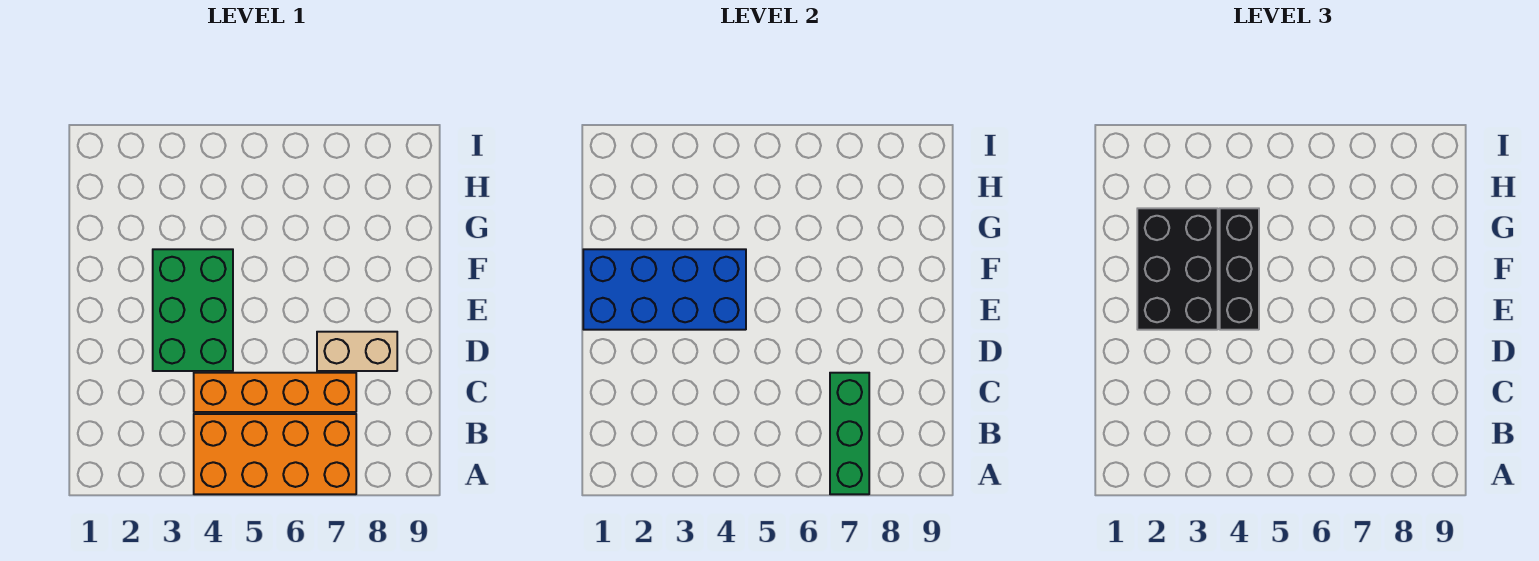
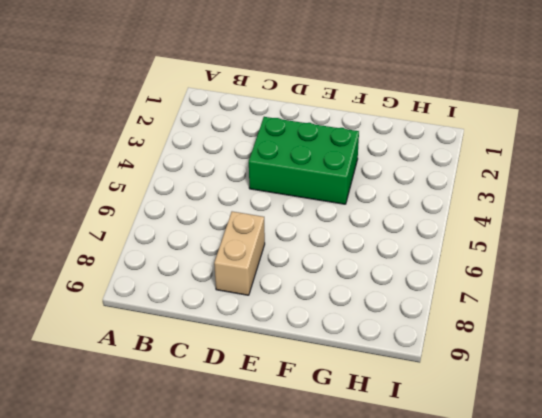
none -> orange brick A4:B7 level 1
none -> orange brick C4:C7 level 1

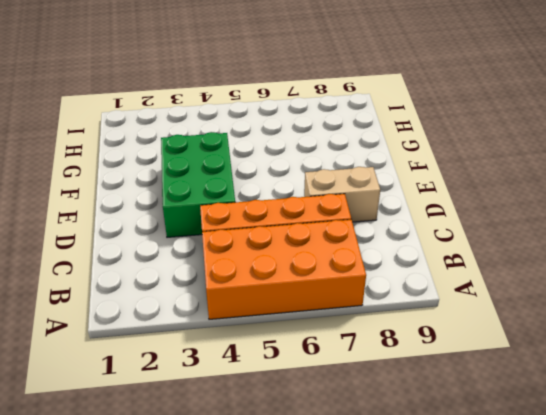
none -> green brick A7:C7 level 2
none -> blue brick E1:F4 level 2

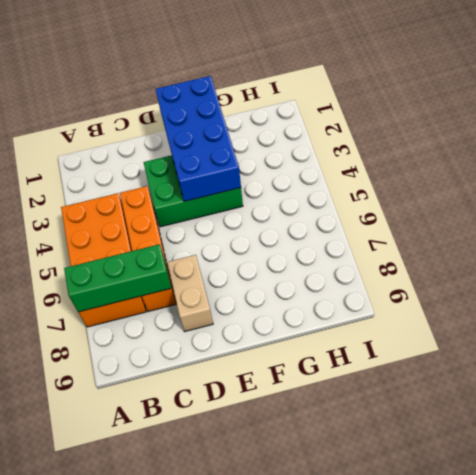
none -> black brick E2:G3 level 3
none -> black brick E4:G4 level 3

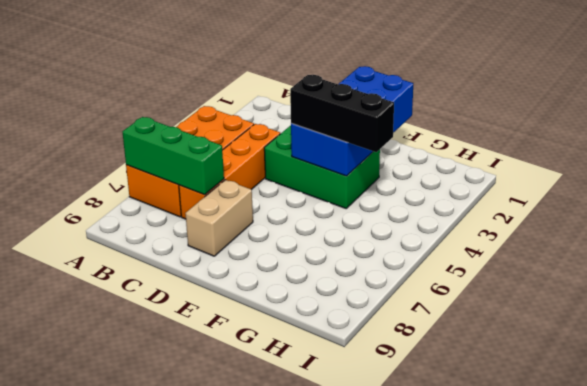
none -> black brick E2:G3 level 3

